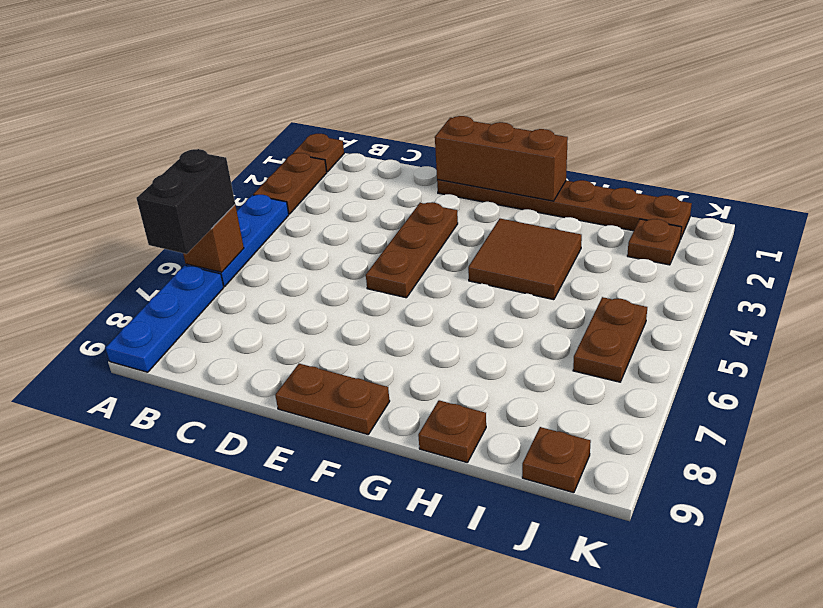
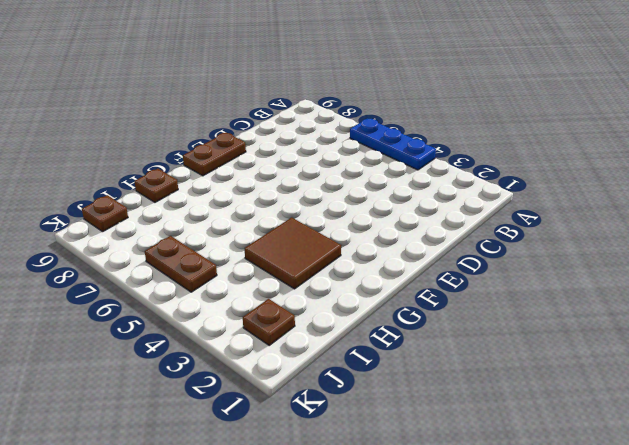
none -> brown plate A1 level 1
none -> brown plate A2:A3 level 1
none -> blue plate A7:A9 level 1

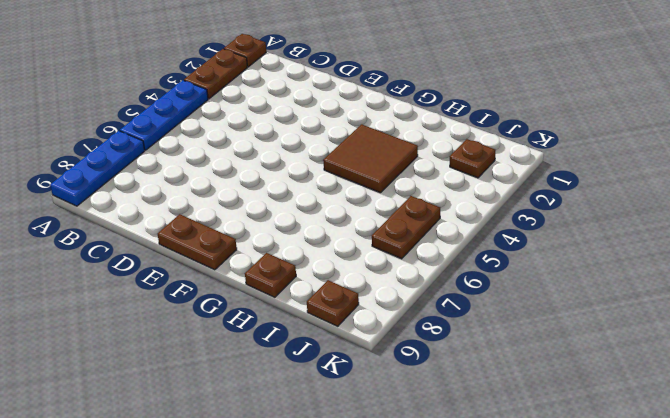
none -> brown plate E1:J1 level 1
none -> brown plate E3:E5 level 1
none -> brown brick A6 level 2

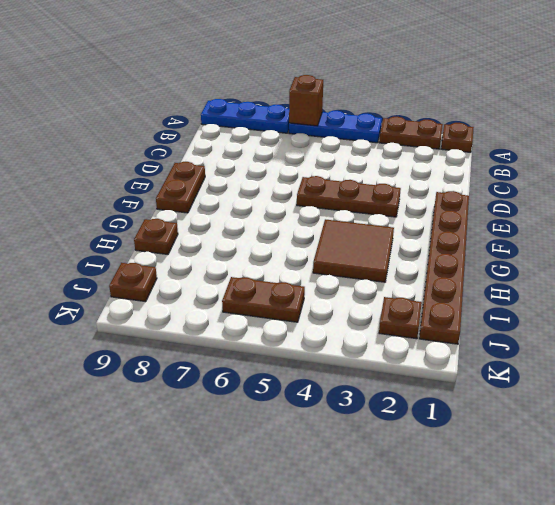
none -> brown brick E1:G1 level 2
none -> black brick A6:A7 level 3

